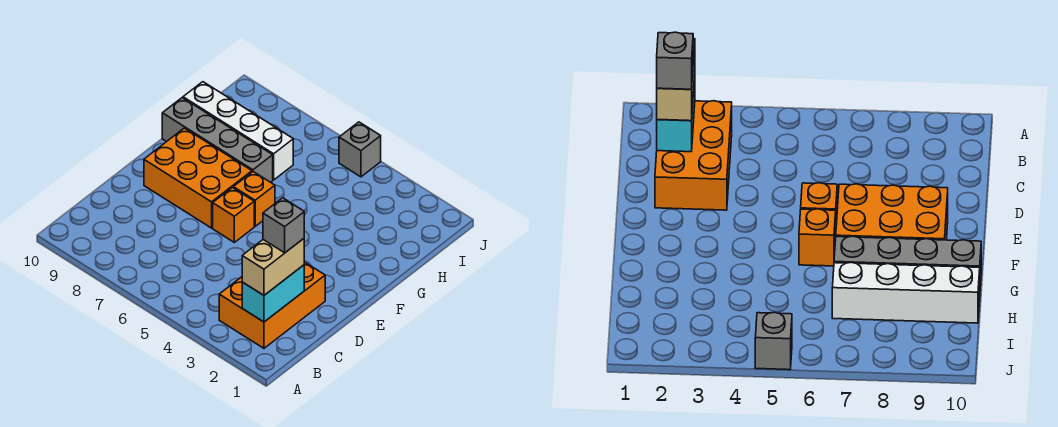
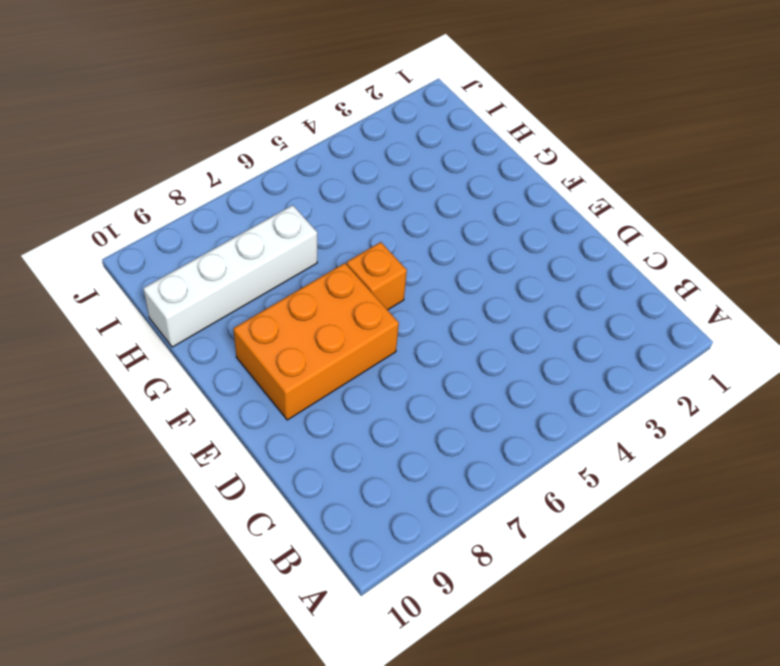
none -> orange brick B2:D3 level 1
none -> orange brick E6 level 1

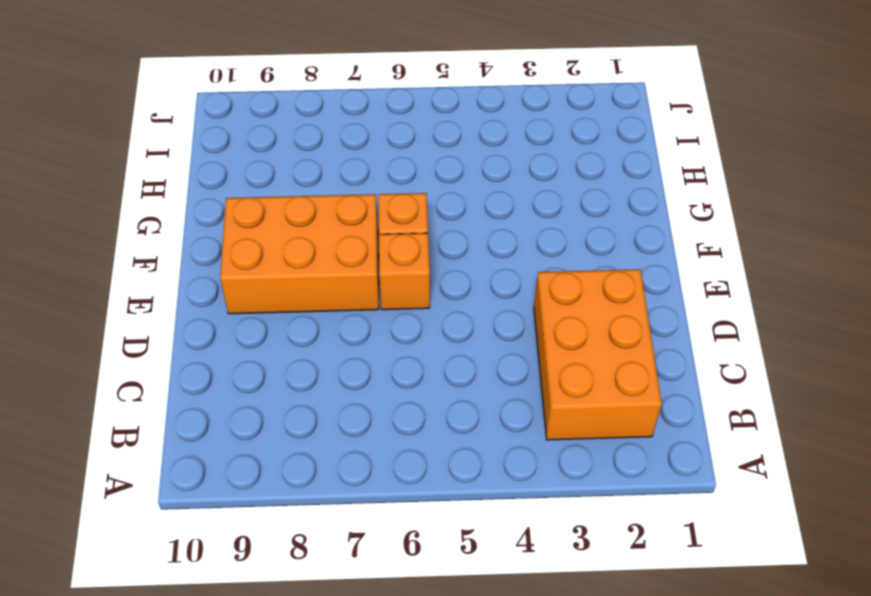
none -> grey brick G7:G10 level 1
none -> white brick H7:H10 level 1

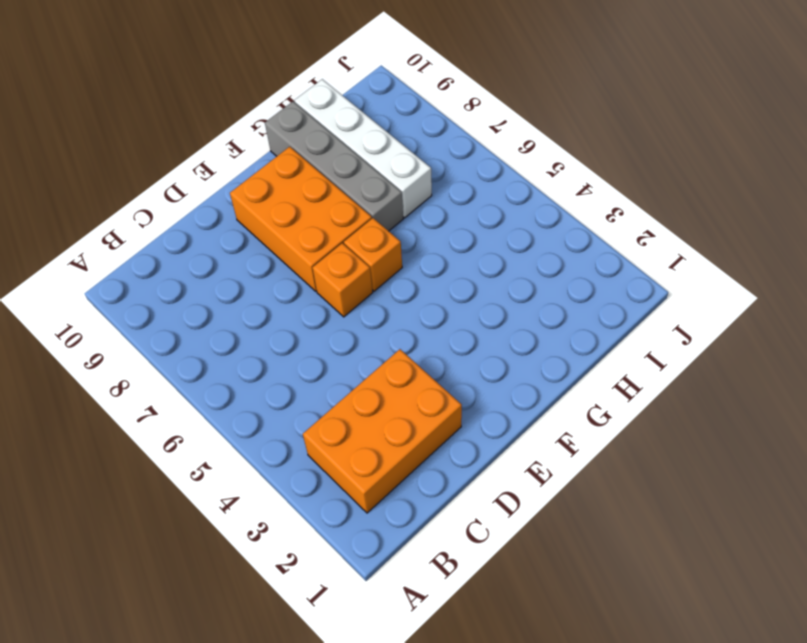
none -> grey brick J5 level 1
none -> cyan brick B2:C2 level 2

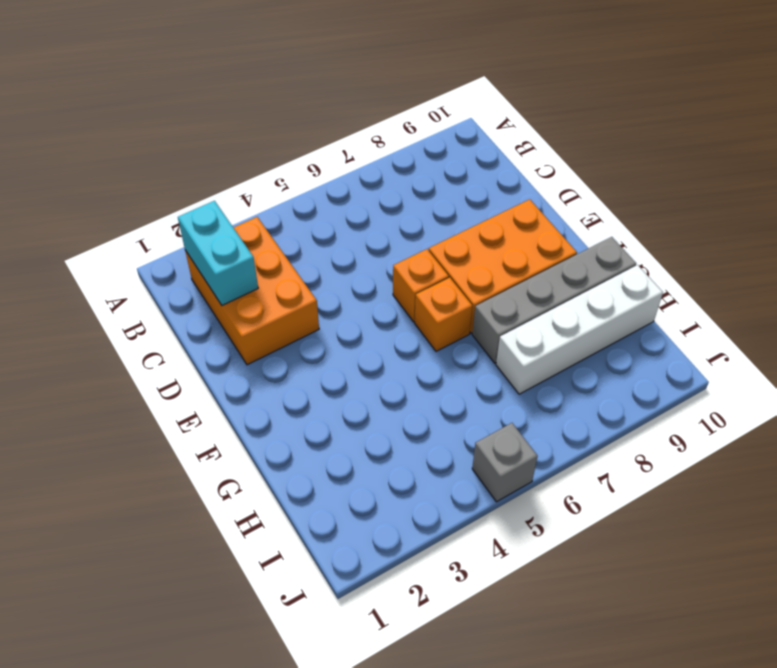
none -> tan brick B2:C2 level 3
none -> grey brick C2 level 4

